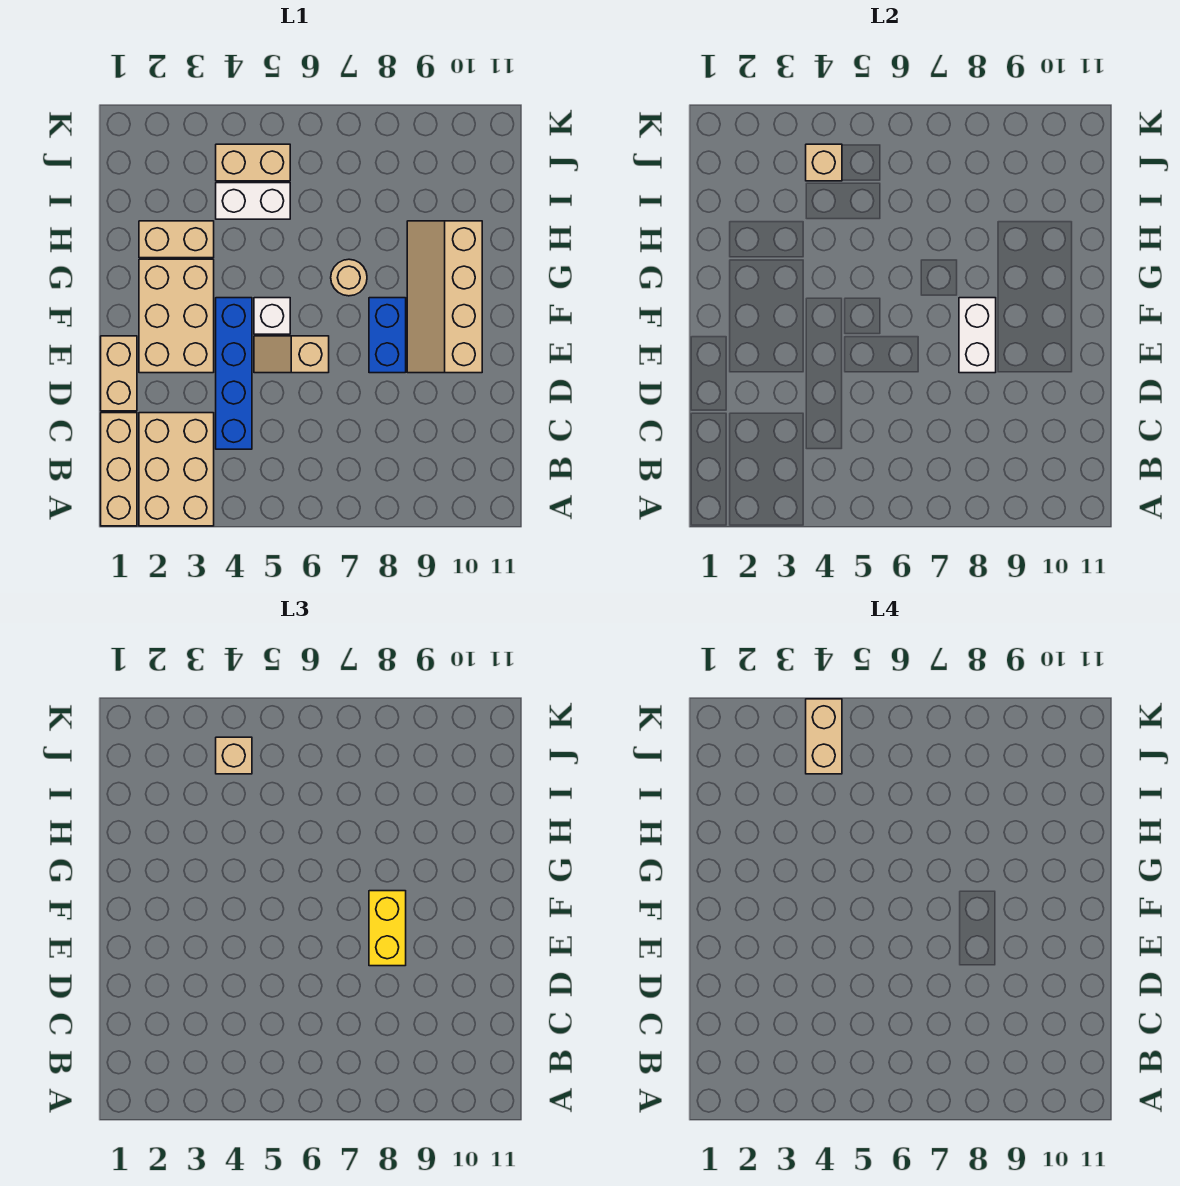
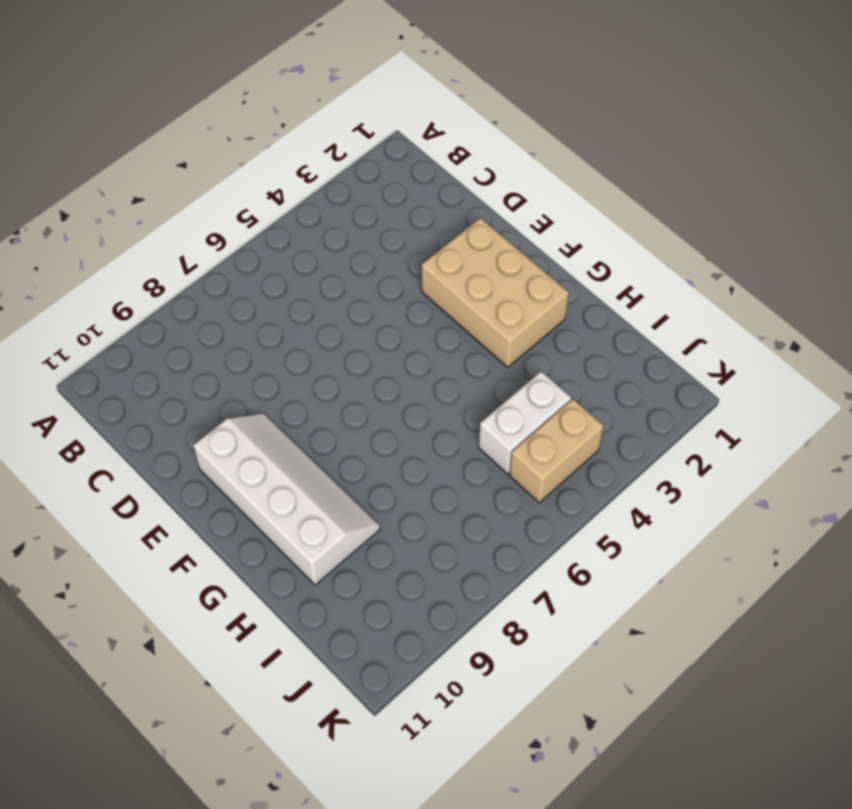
white slope E9:H10 level 1 top 10 -> tan slope E9:H10 level 1 top 10
none -> tan brick A1:C1 level 1
none -> tan brick A2:C3 level 1
none -> blue brick C4:F4 level 1

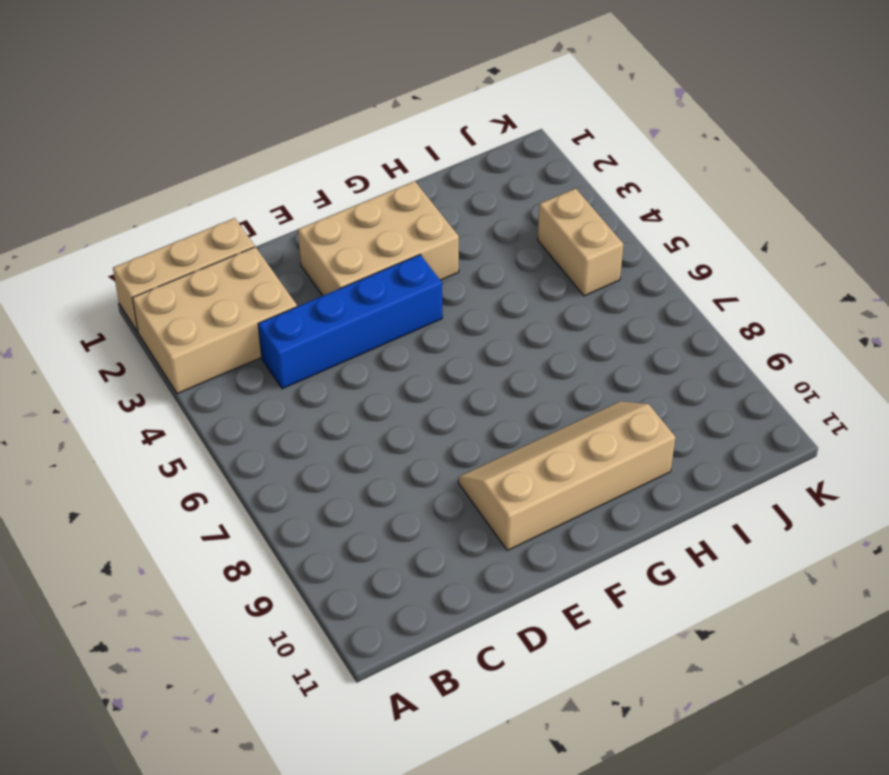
none -> tan brick D1:E1 level 1
none -> tan slope E5:E6 level 1 top 6
none -> blue brick E8:F8 level 1

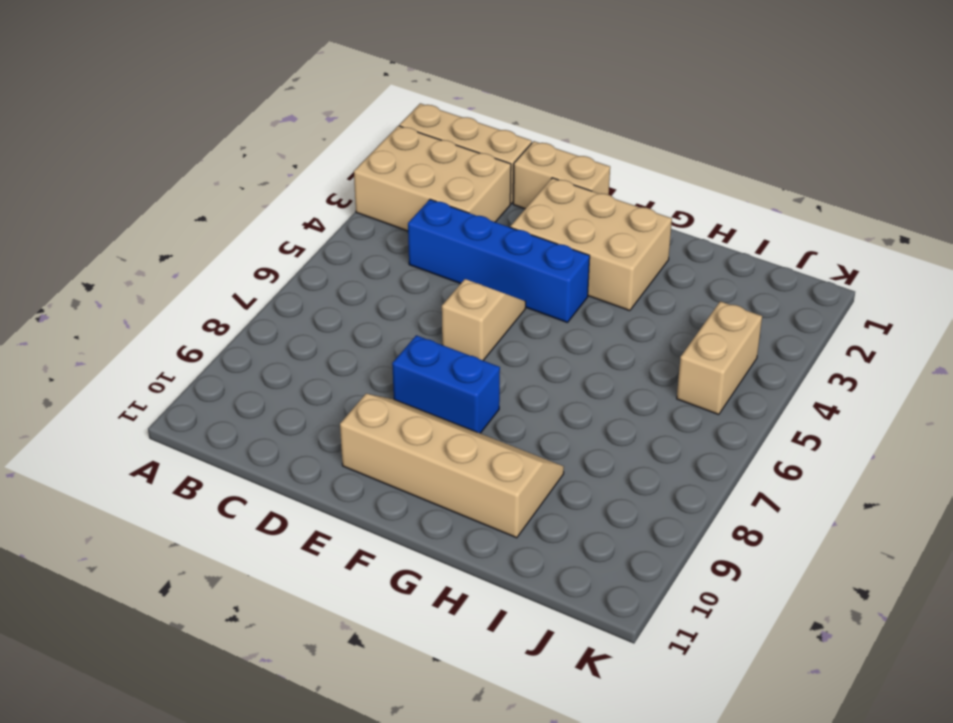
none -> white brick F5 level 1
none -> tan round brick G7 level 1
none -> tan brick H2:H3 level 1

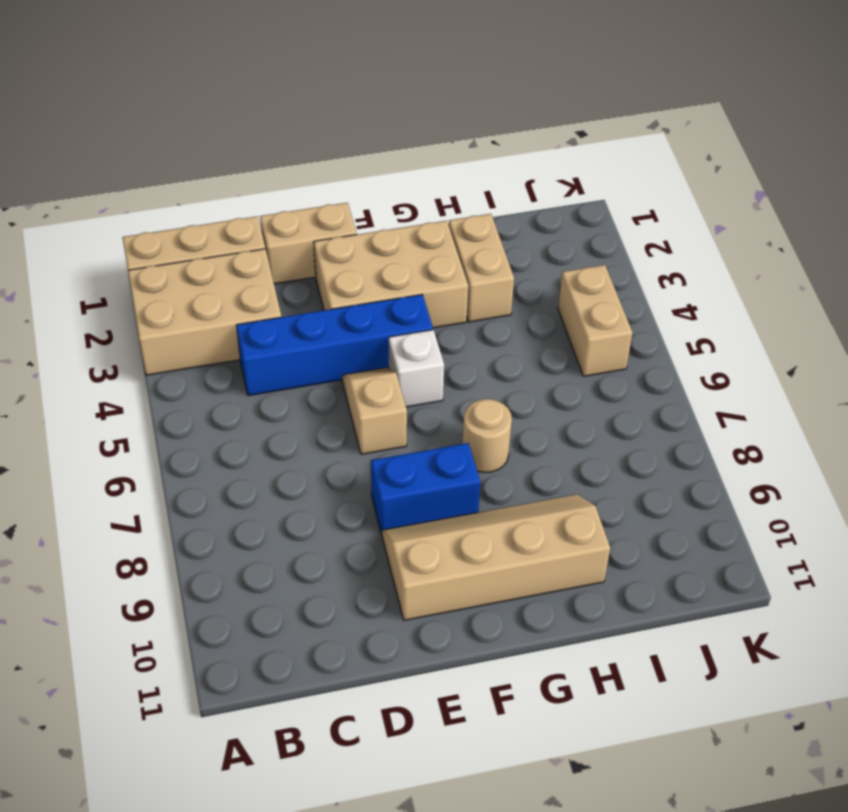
none -> white brick I4:I5 level 1
none -> white brick E8:F8 level 2
none -> tan brick J4 level 2

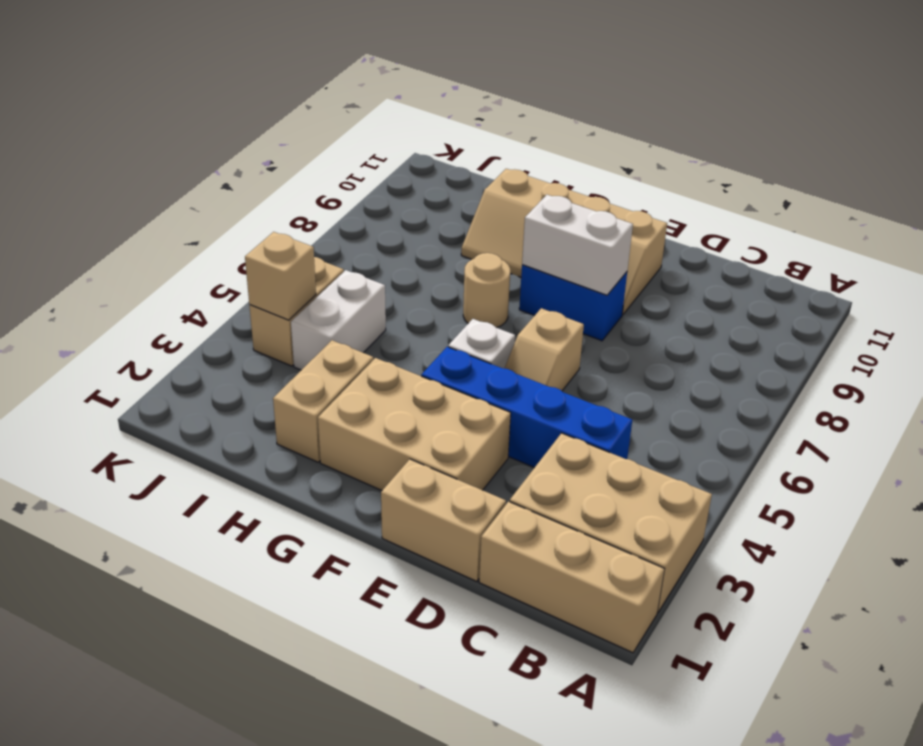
none -> yellow brick E8:F8 level 3
none -> tan brick J4 level 3
none -> tan brick J4:K4 level 4

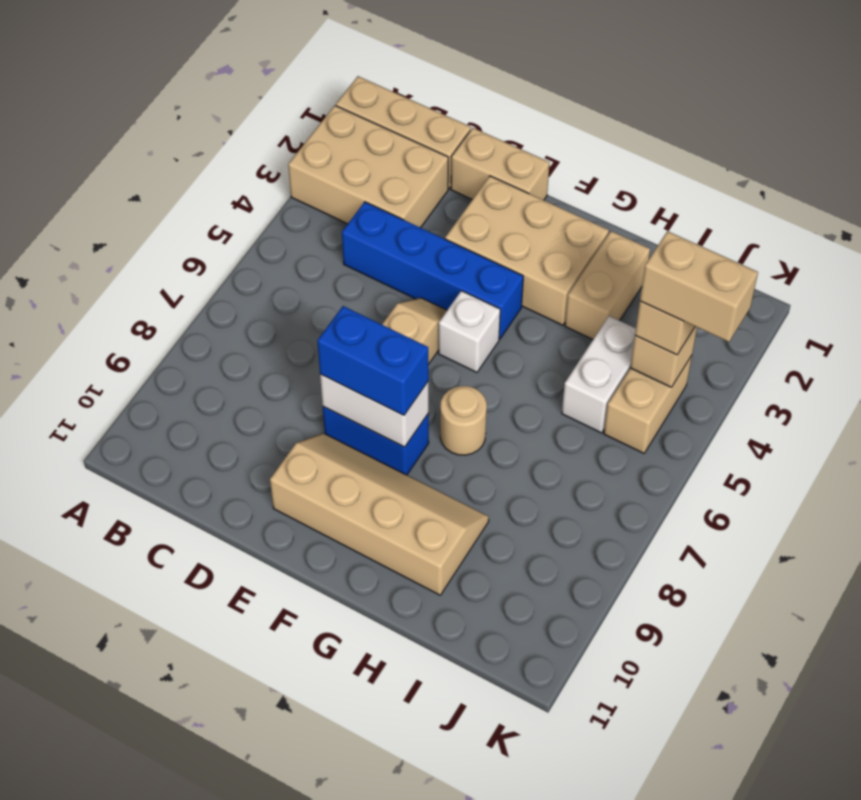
blue brick E8:F8 level 3 -> yellow brick E8:F8 level 3

